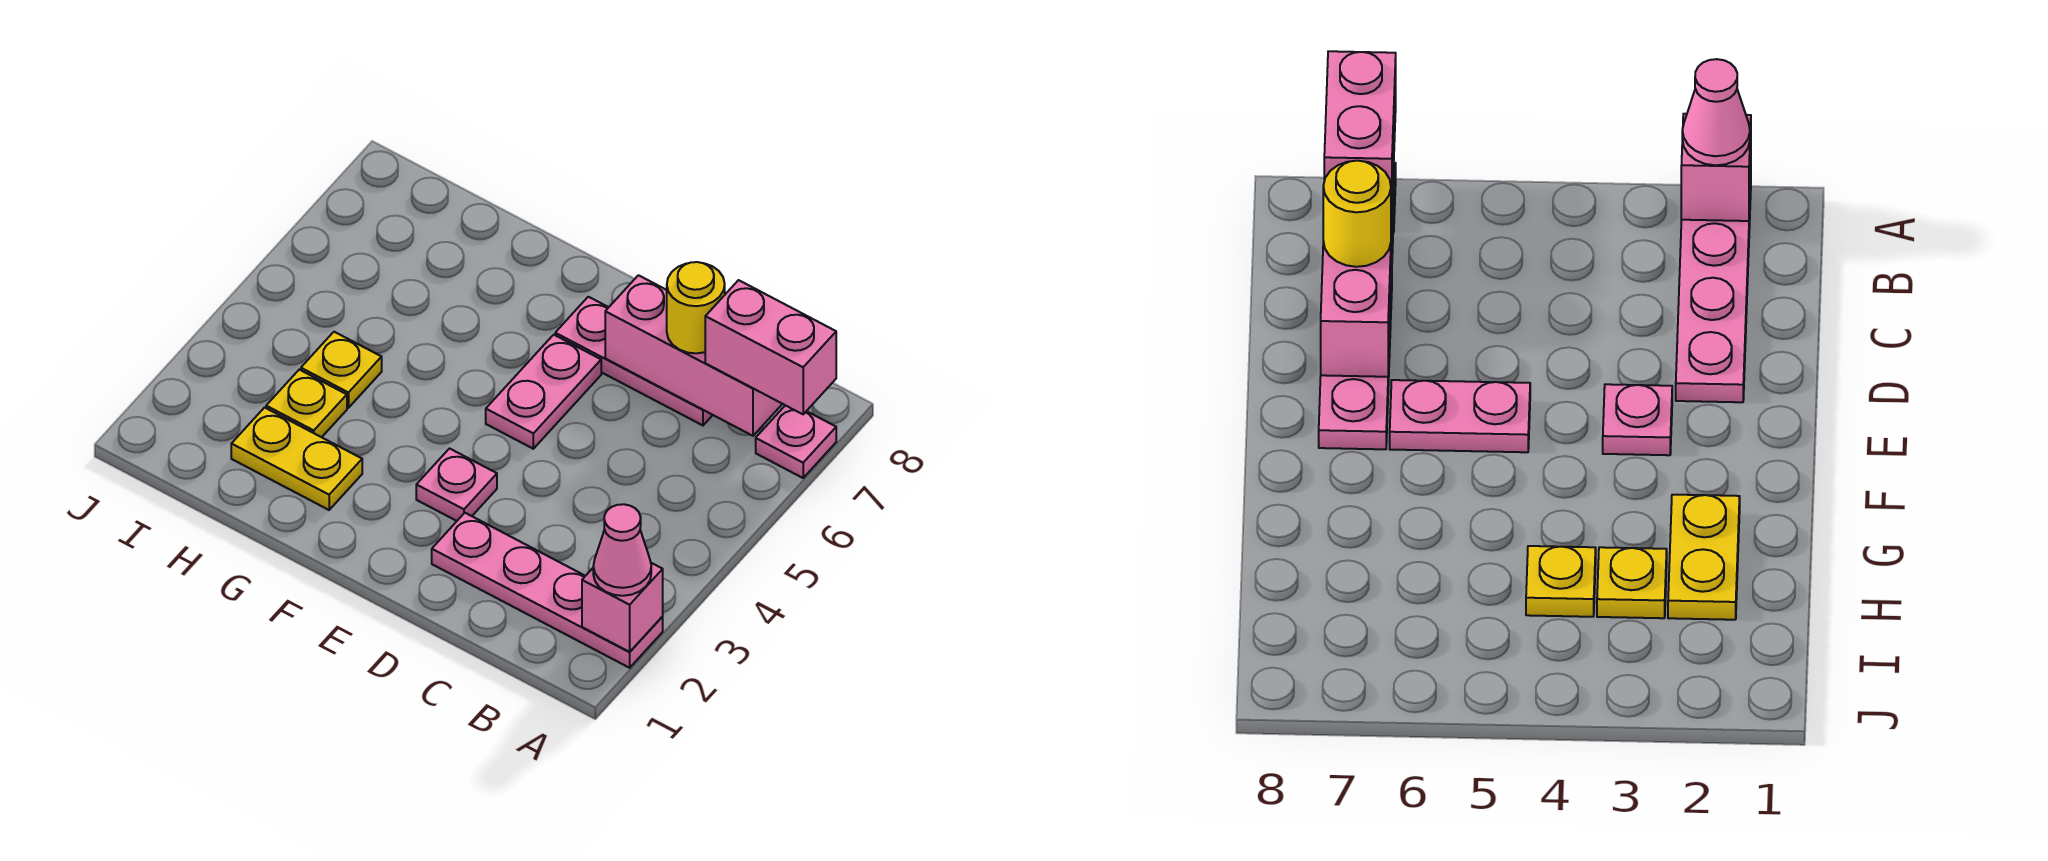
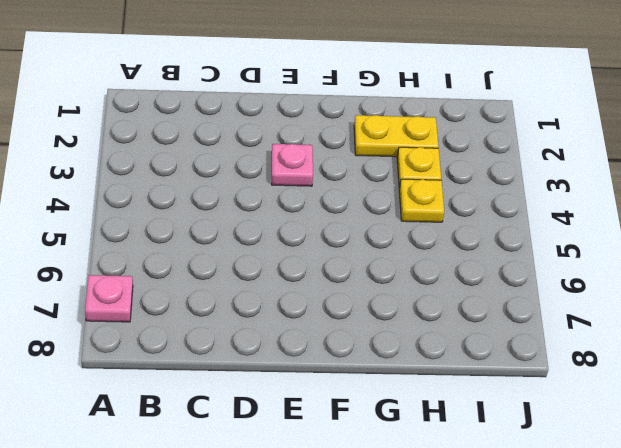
none -> pink plate A2:D2 level 1
none -> pink plate C7:E7 level 1
none -> pink plate E5:E6 level 1

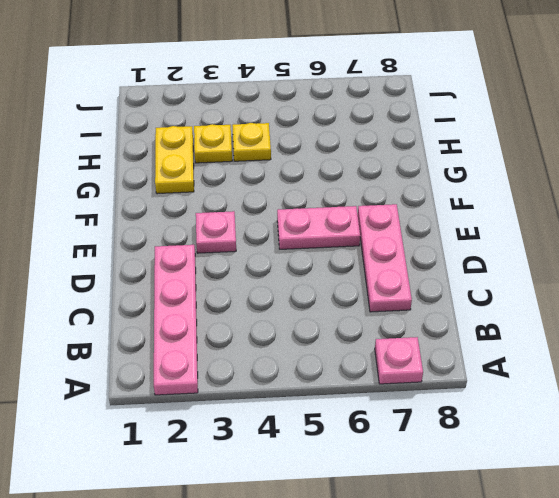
none -> pink brick A2 level 2
none -> pink brick B7:D7 level 2
none -> pink cone A2 level 3

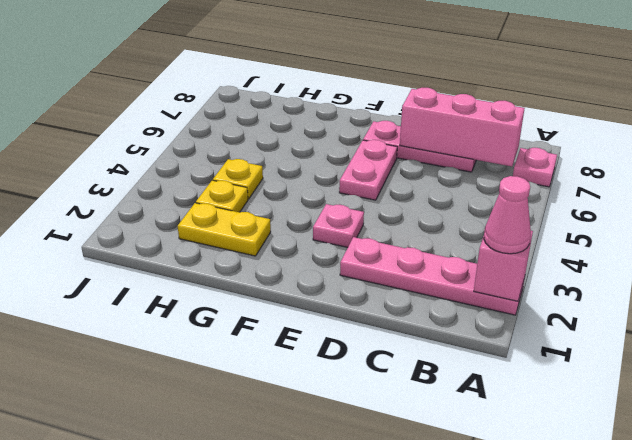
none -> pink brick A7:B7 level 3
none -> yellow round brick C7 level 3

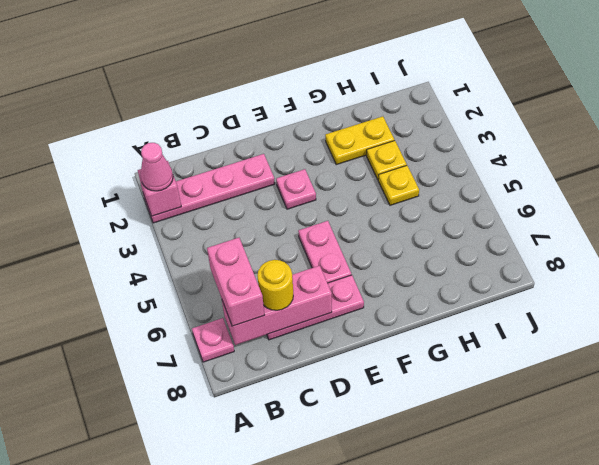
pink brick B6:B7 level 3 -> pink brick A7:B7 level 3

